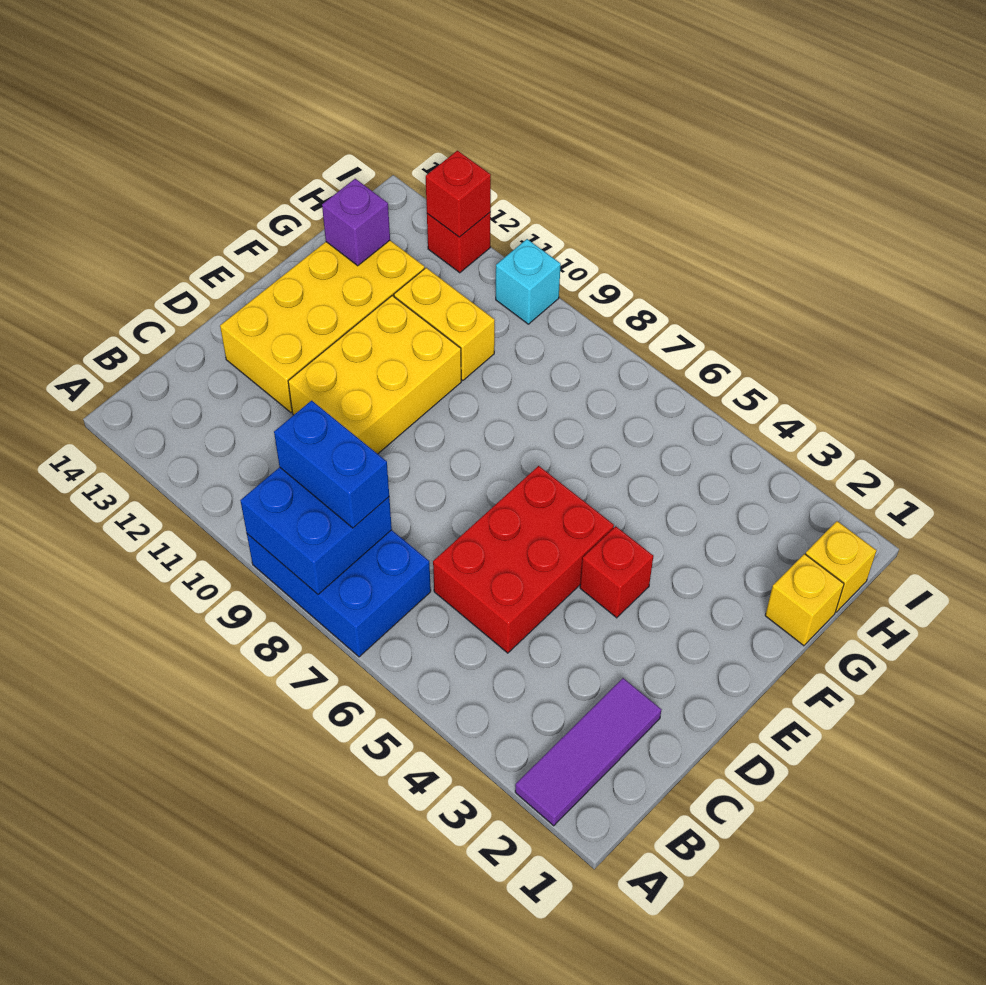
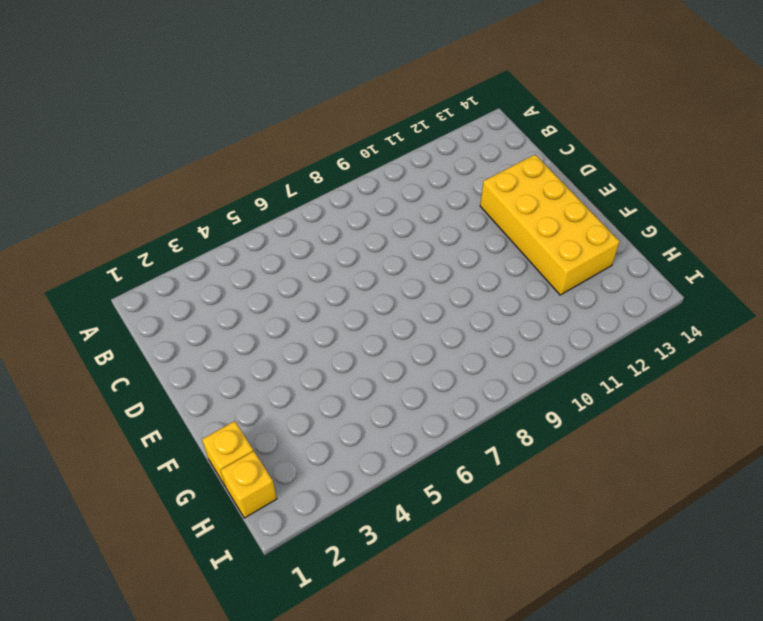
none -> purple tile A2:C2 level 1
none -> blue brick A7:B9 level 1
none -> red brick C5:E6 level 1

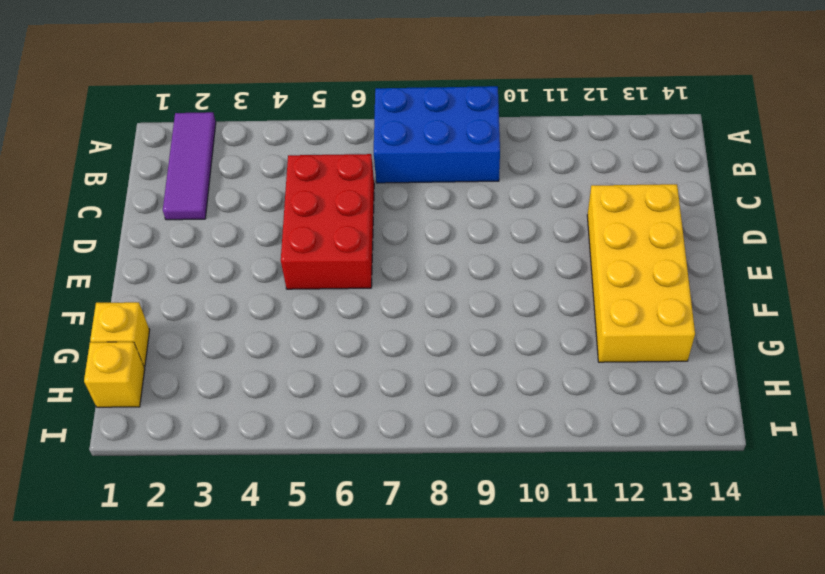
none -> yellow brick D10:F11 level 1
none -> red brick E4 level 1
none -> yellow brick G10:G11 level 1

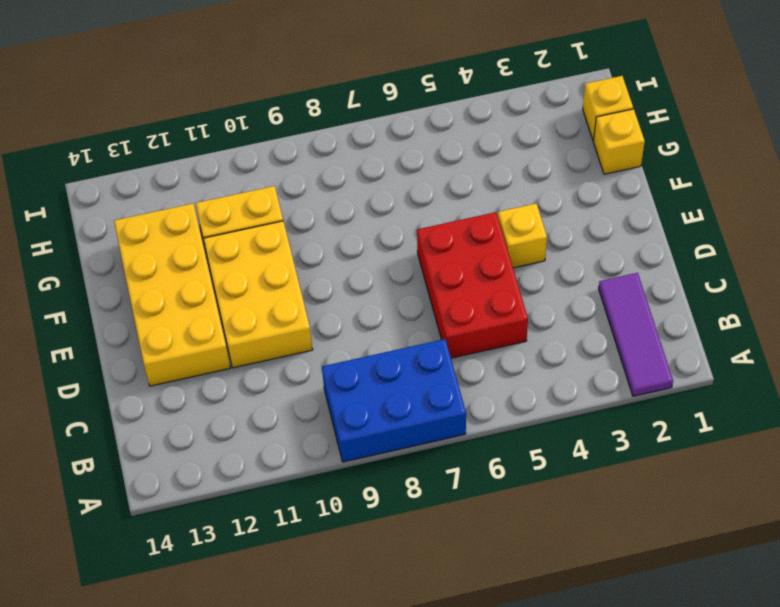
yellow brick E4 level 1 -> red brick E4 level 1
none -> cyan brick I10 level 1
none -> red brick I12 level 1
none -> blue brick A8:B9 level 2

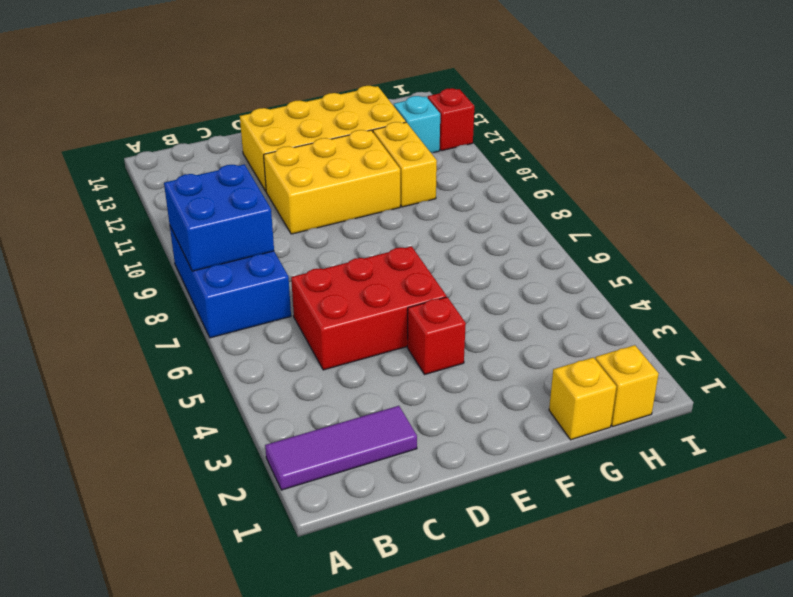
cyan brick H12 level 1 -> cyan brick I10 level 1
none -> purple brick G13 level 2
none -> red brick I12 level 2
none -> blue brick B8:B9 level 3

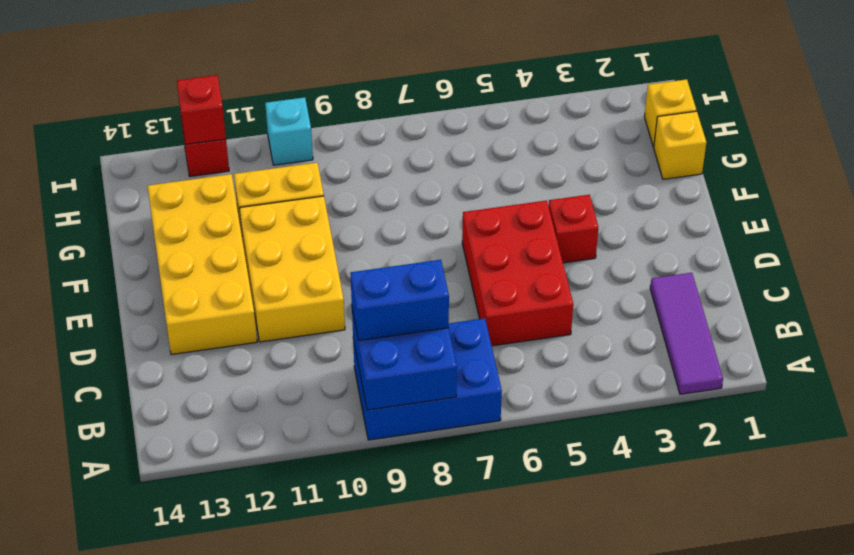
none -> purple brick G13 level 2

